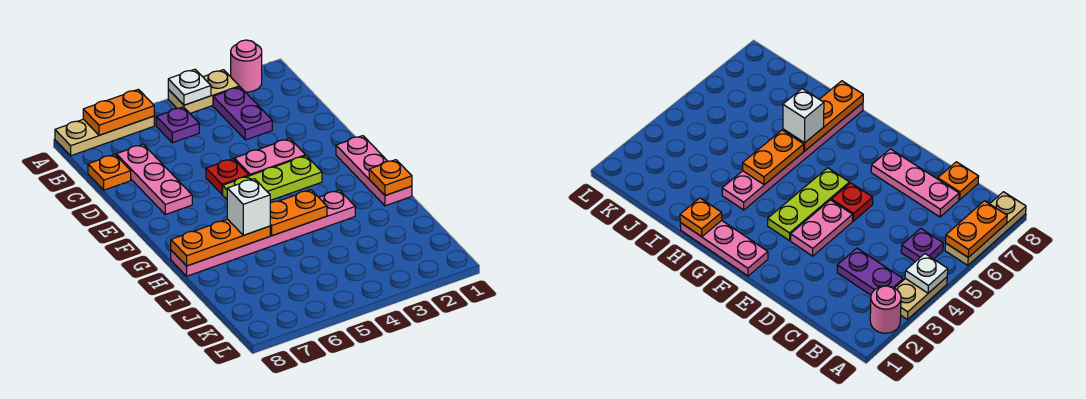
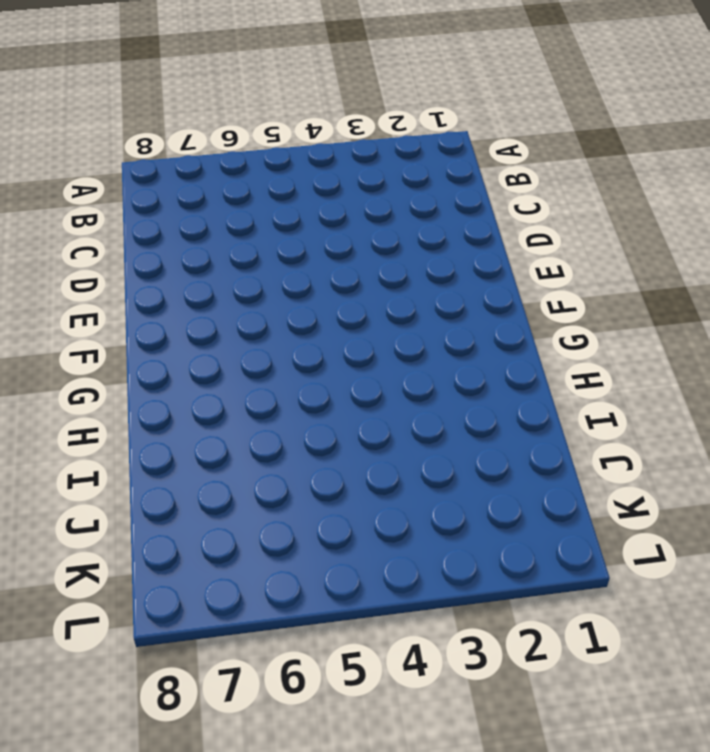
none -> pink round brick A2 level 1
none -> tan plate A3:A4 level 1
none -> tan plate A6:A8 level 1

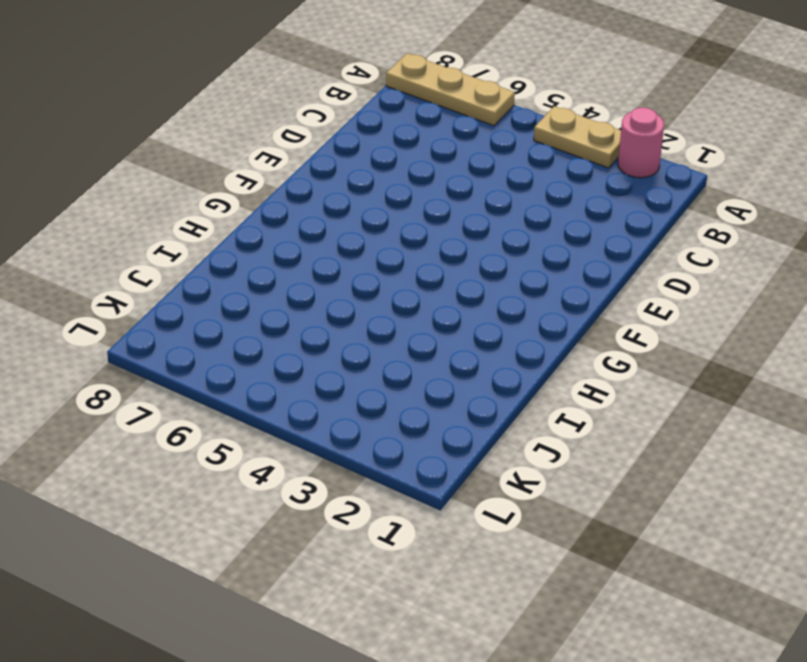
none -> purple plate B3:C3 level 1
none -> purple plate B5 level 1
none -> pink plate C7:E7 level 1

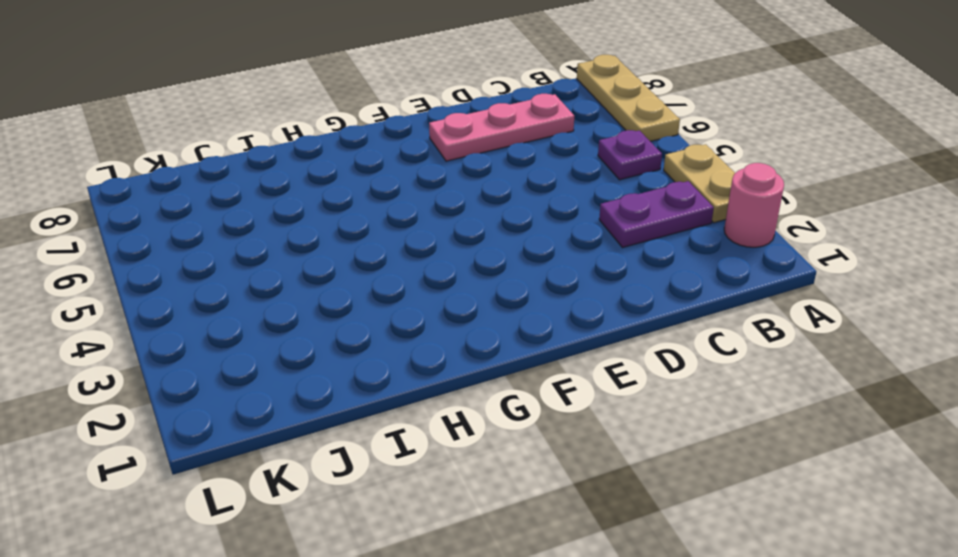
none -> orange plate C8 level 1
none -> pink plate E3:E4 level 1
none -> red plate E5 level 1

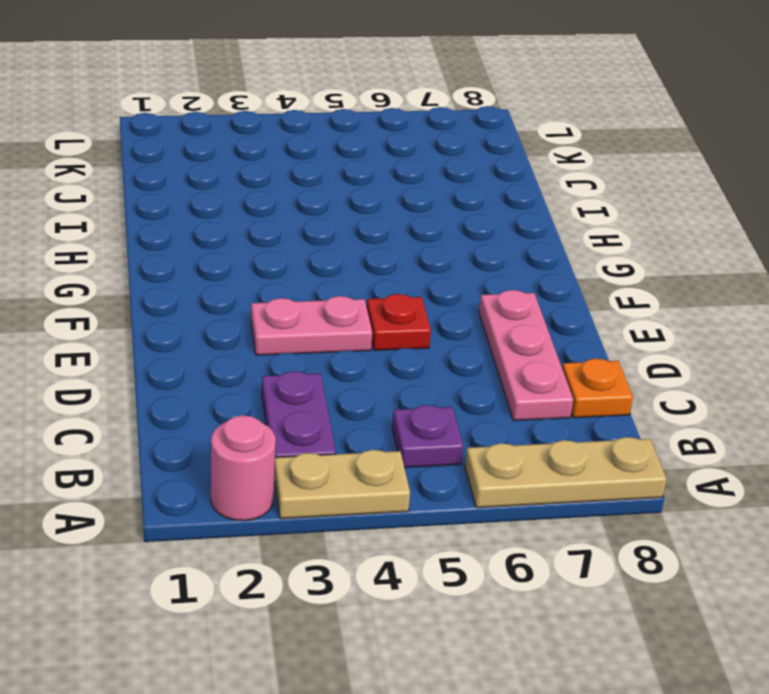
none -> pink plate F1:H1 level 1
none -> lime plate F3:F5 level 1
none -> pink plate H3:H8 level 1

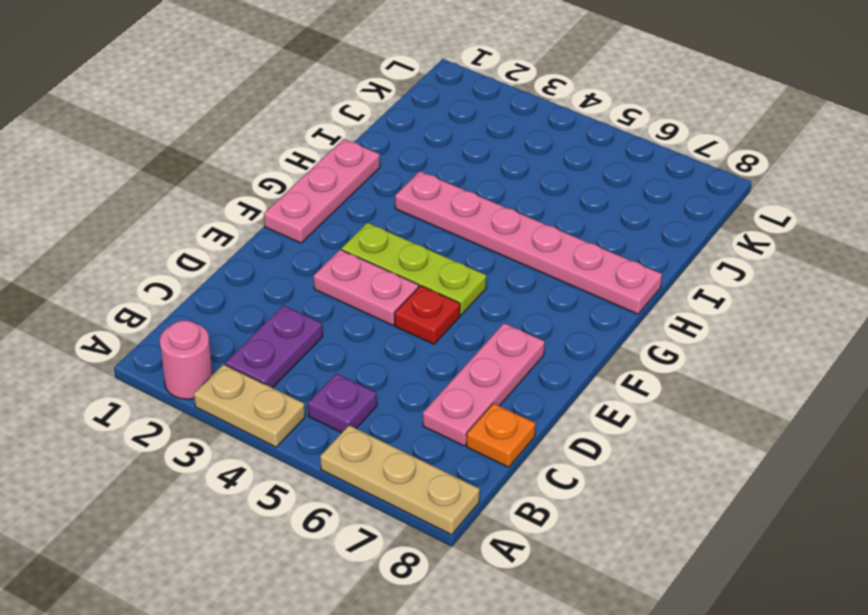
none -> white plate A4 level 2
none -> orange plate A6:A7 level 2
none -> orange plate H1 level 2

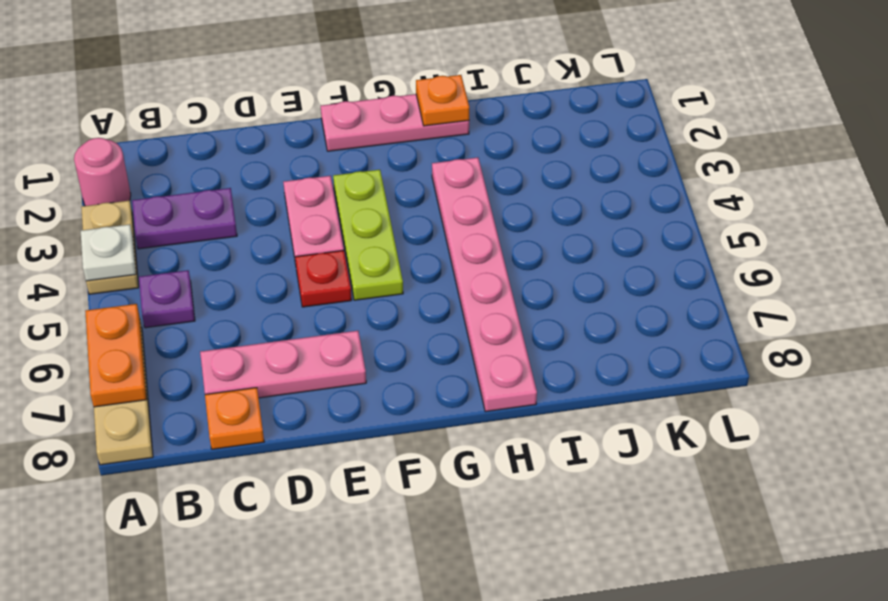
none -> orange plate H4:H5 level 2
none -> orange plate H6:H8 level 2
none -> white brick H6 level 3

